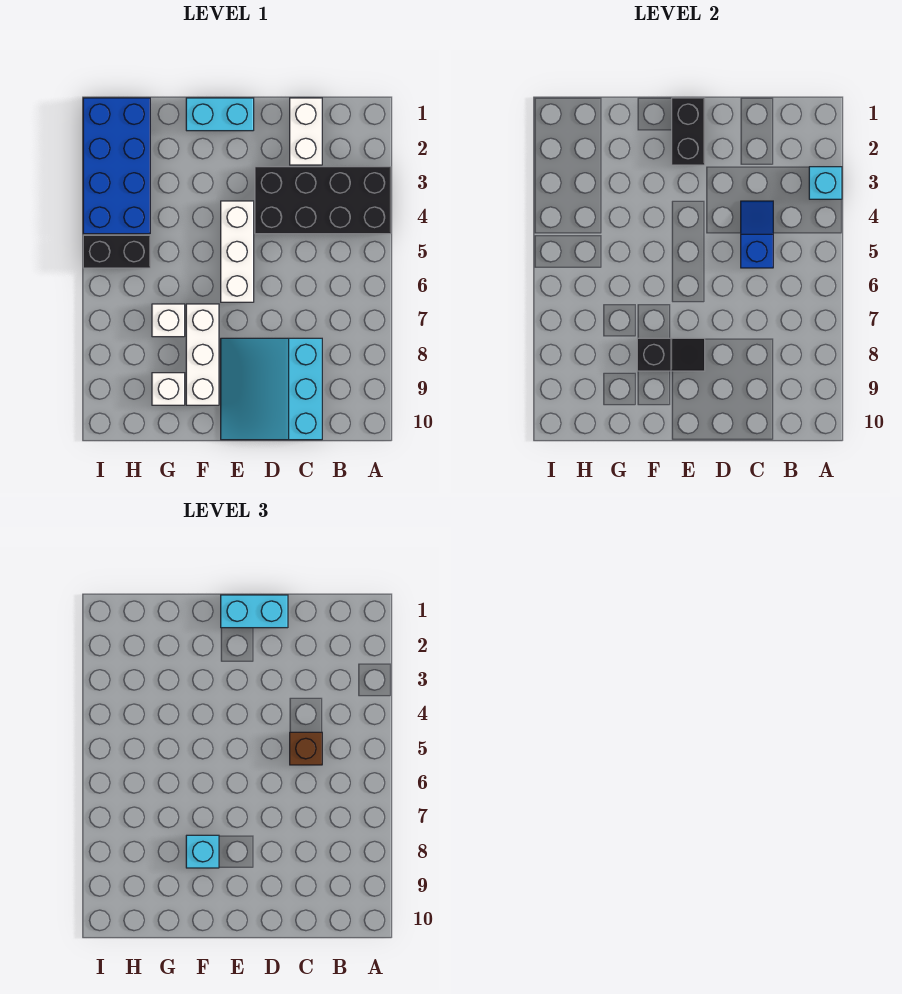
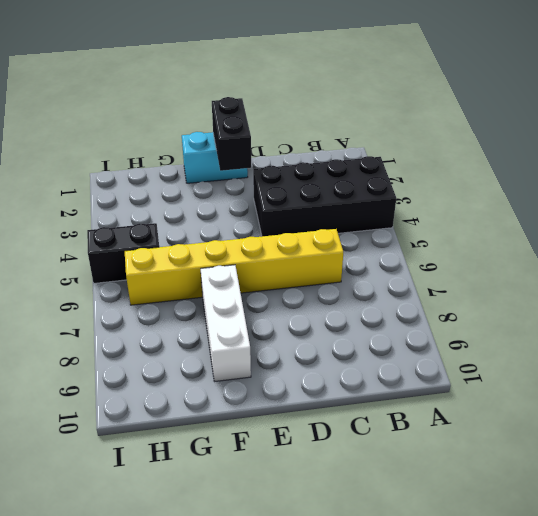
yellow brick C6:H6 level 1 -> white brick E4:E6 level 1
none -> white brick C1:C2 level 1
none -> cyan slope C8:E10 level 1 top C
none -> white brick G7 level 1

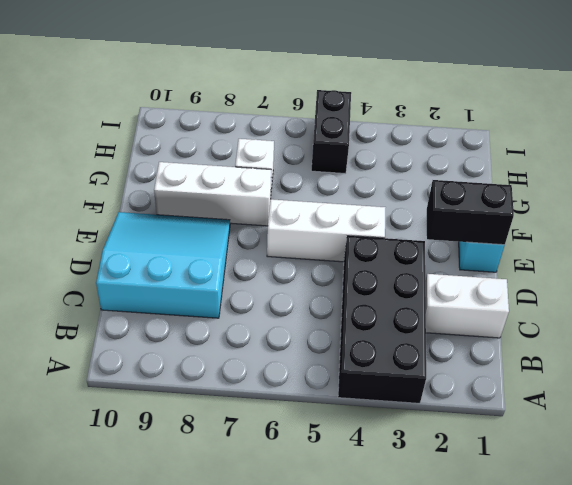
none -> white brick G9 level 1
none -> blue brick H1:I4 level 1
none -> cyan brick A3 level 2

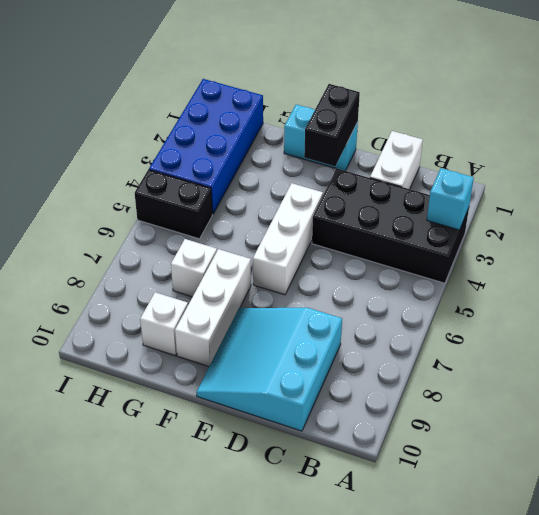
none -> blue slope C4:C5 level 2 top 5
none -> black slope E8:F8 level 2 top F
none -> brown brick C5 level 3

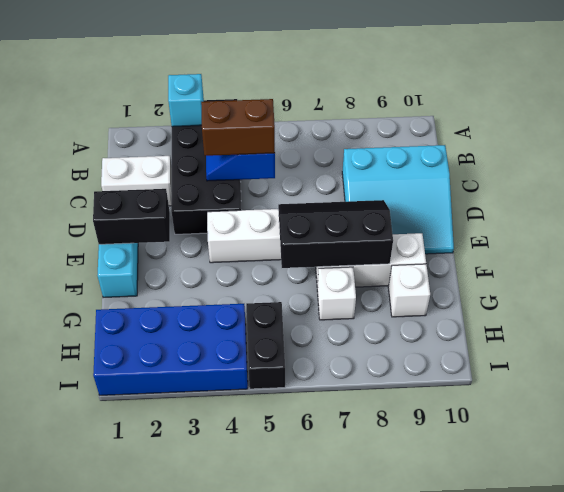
brown brick C4:C5 level 3 -> brown brick C5 level 3
black slope E6:F8 level 2 top F -> black slope E8:F8 level 2 top F
none -> cyan brick D1:E1 level 3
none -> cyan brick F8 level 3

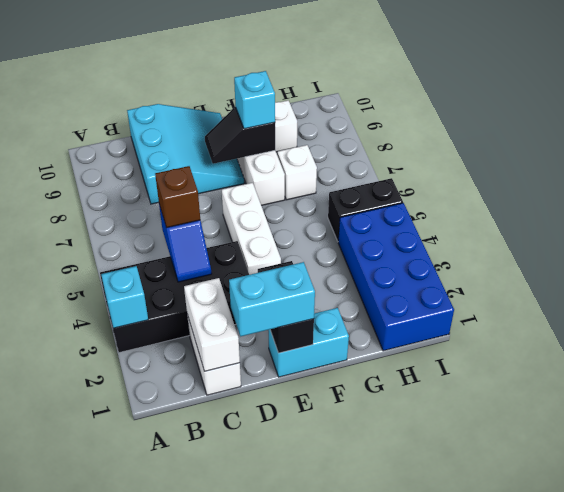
white brick C1:C2 level 2 -> none

